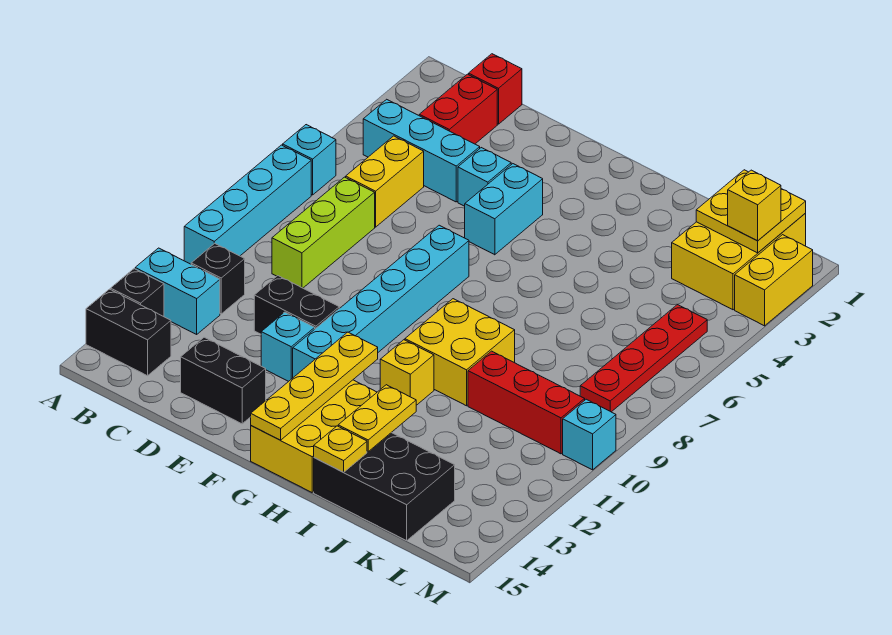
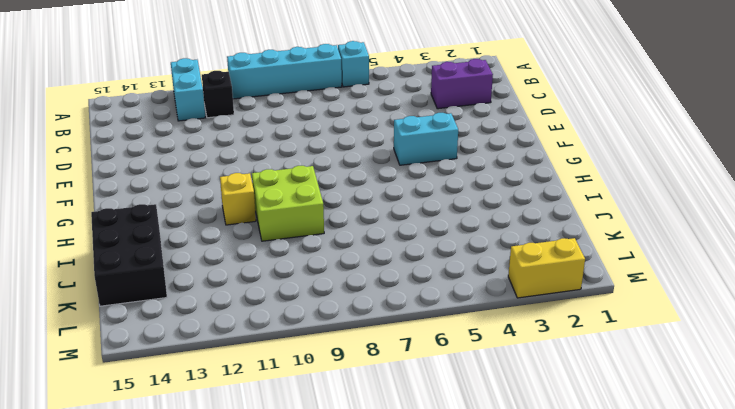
purple brick C2:C3 level 1 -> red brick C2:C3 level 1
lime brick H9:I10 level 1 -> yellow brick H9:I10 level 1
none -> black brick A13 level 1
none -> black brick A14:B14 level 1
none -> cyan brick B4:D4 level 1
none -> red brick C1 level 1

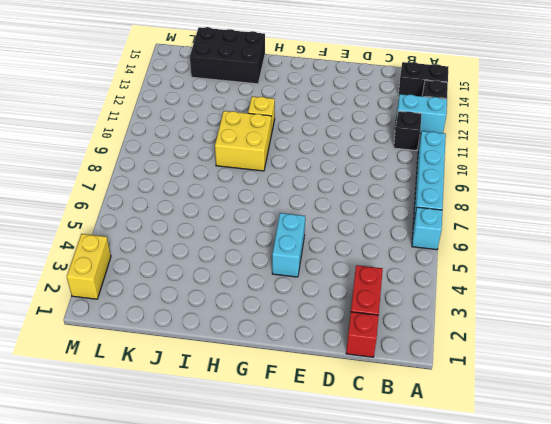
none -> cyan brick B4:D4 level 1
none -> yellow brick C5:C6 level 1
none -> lime brick C7:C9 level 1
none -> black brick D11:E11 level 1

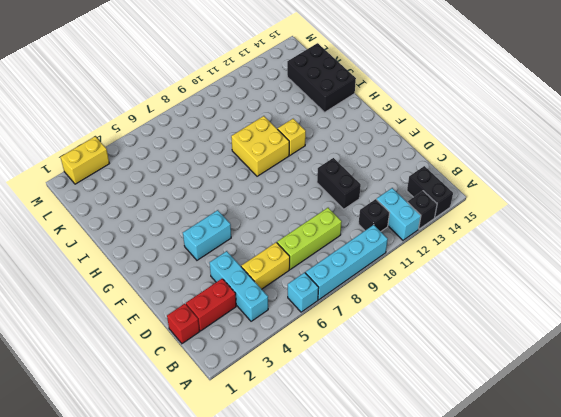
none -> black brick D14:E14 level 1
none -> cyan brick E4 level 1
none -> cyan brick E12 level 1
none -> cyan brick F7:F12 level 1

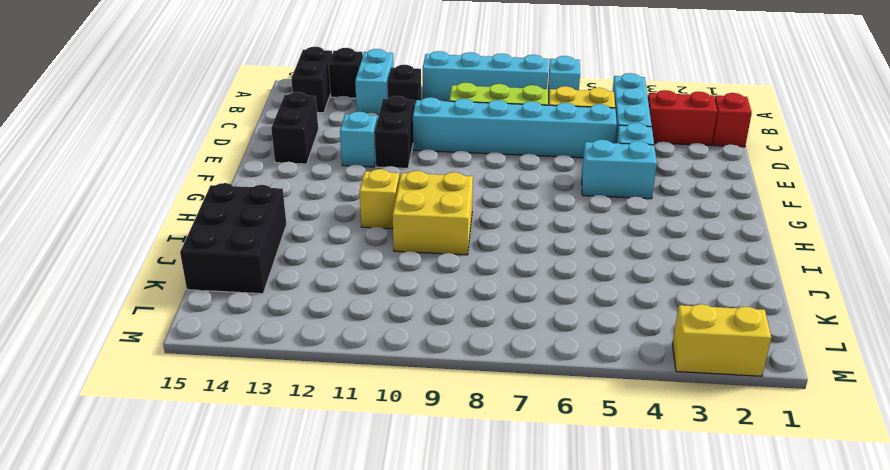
cyan brick D5:D10 level 1 -> cyan brick F7:F12 level 1
none -> yellow brick G13:H15 level 1
none -> red brick J10:L10 level 1
none -> yellow brick K1:L3 level 1
none -> red plate L5:L8 level 1

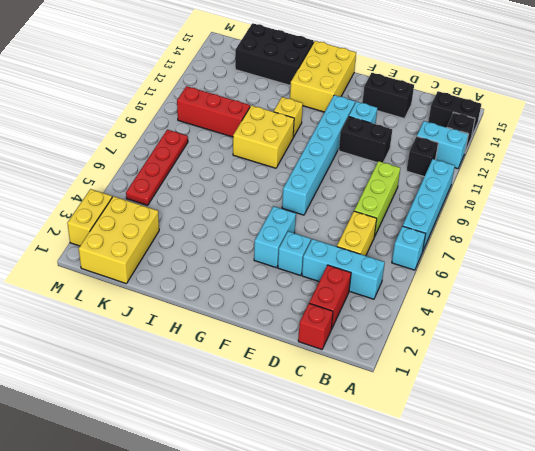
none -> cyan brick M10 level 1
none -> yellow plate G12:G15 level 2
none -> yellow plate I13:I14 level 2
none -> yellow plate I15 level 2

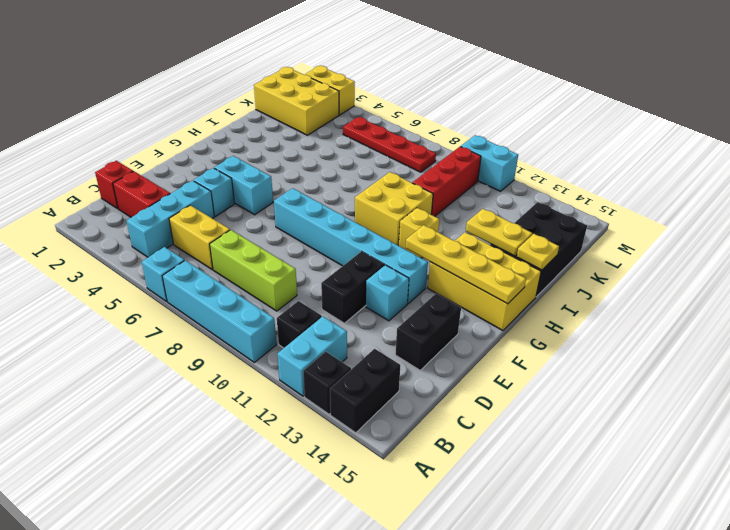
cyan brick M10:M11 level 1 -> cyan brick M10 level 1
none -> yellow plate K1:L2 level 2
none -> yellow brick L2 level 3

